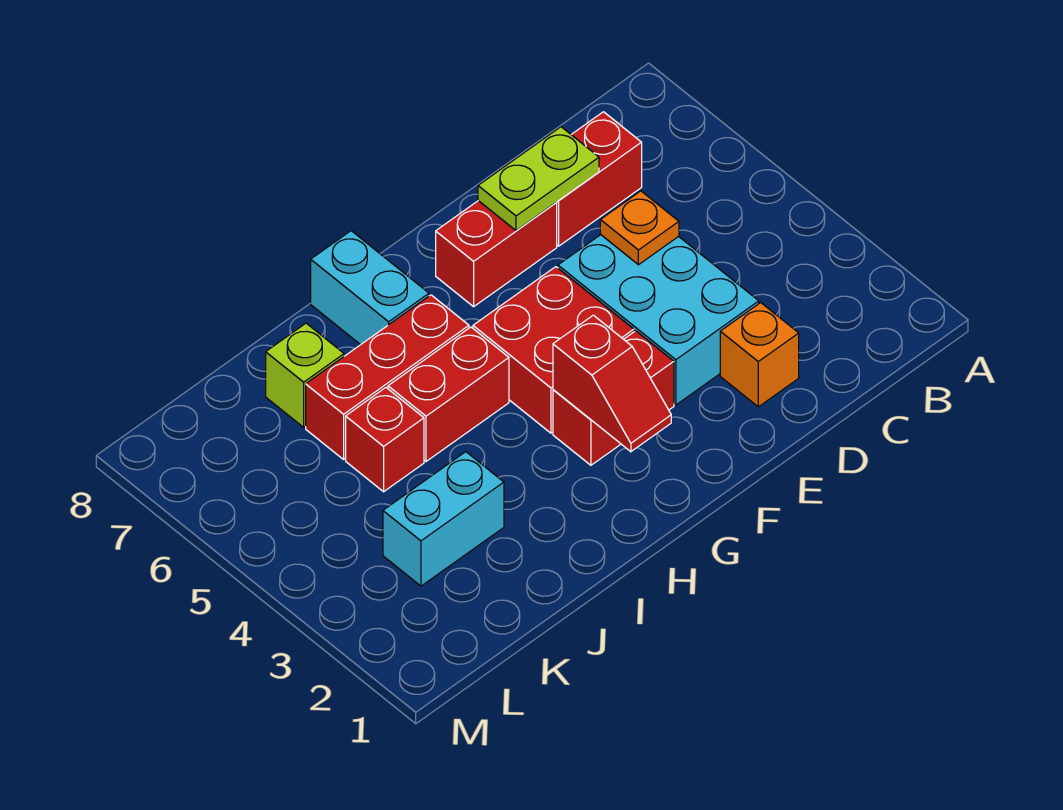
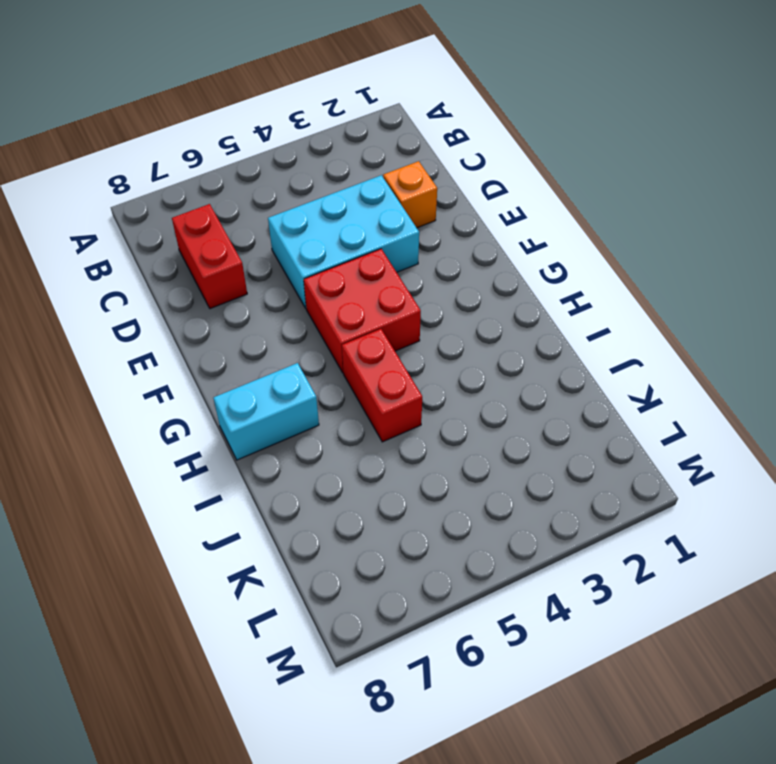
none -> red brick E7:F7 level 1
none -> red brick F3:G3 level 1
none -> red brick H6:J6 level 1

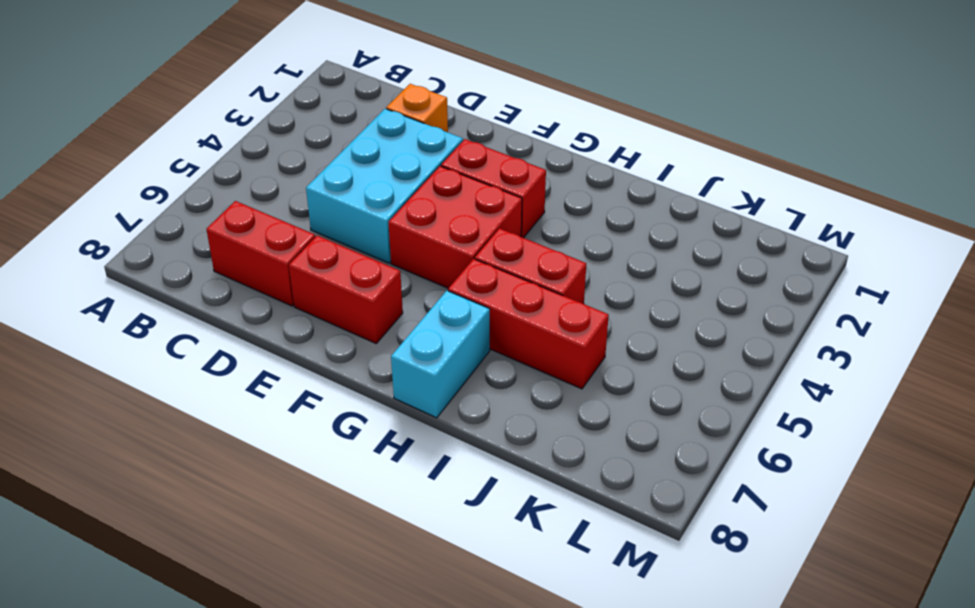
none -> cyan brick J3:K3 level 1
none -> red brick J5 level 1
none -> lime brick J7 level 1

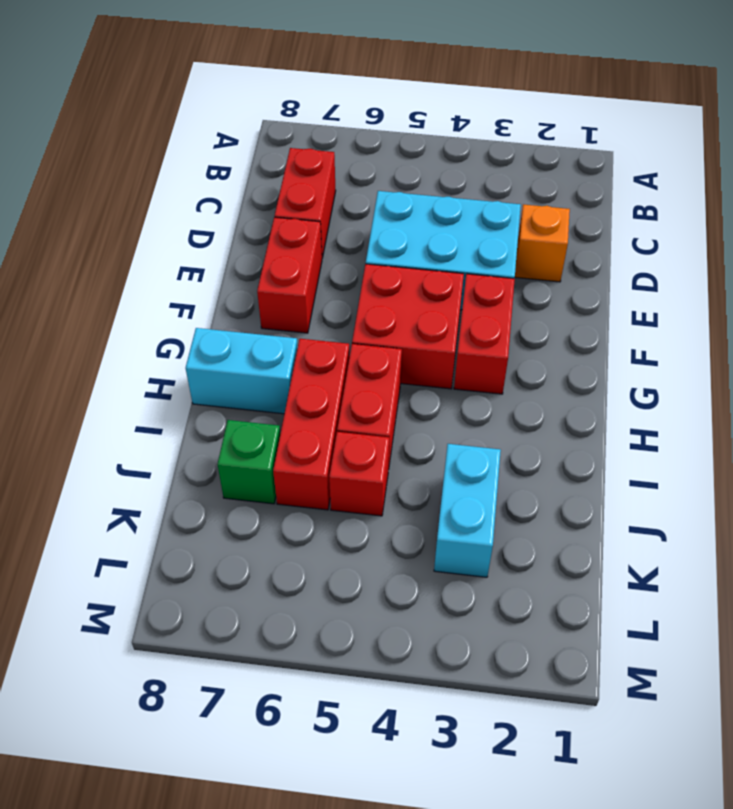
green brick J7 level 1 -> lime brick J7 level 1
none -> orange plate D5 level 2
none -> lime plate D7:E7 level 2
none -> red slope G2:G3 level 2 top 3

